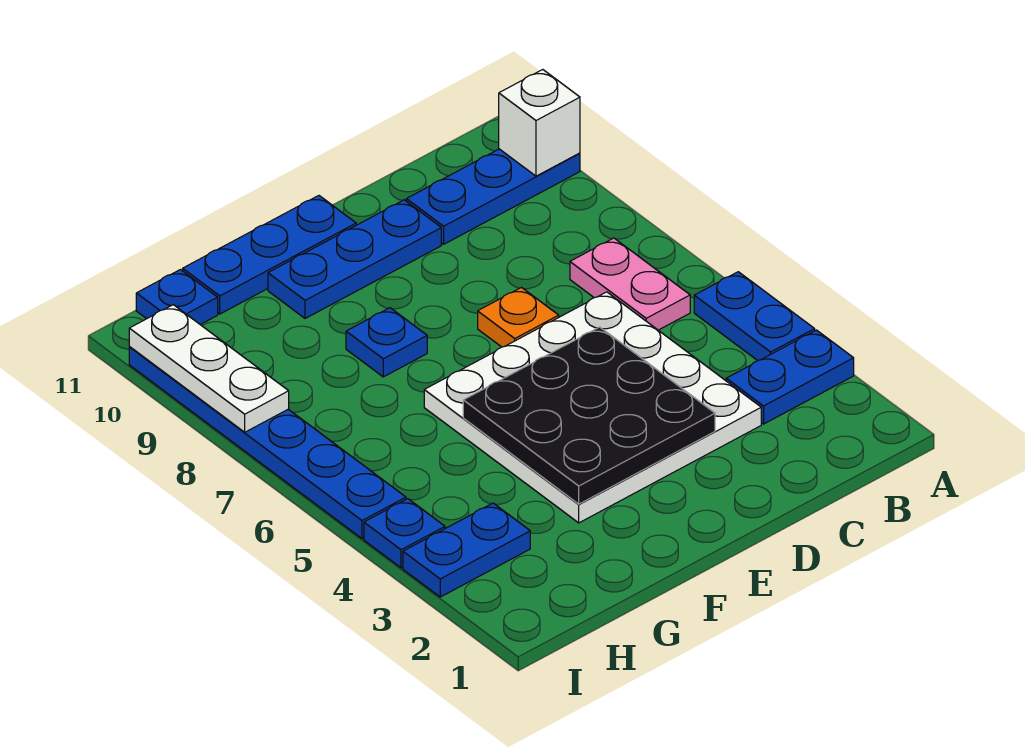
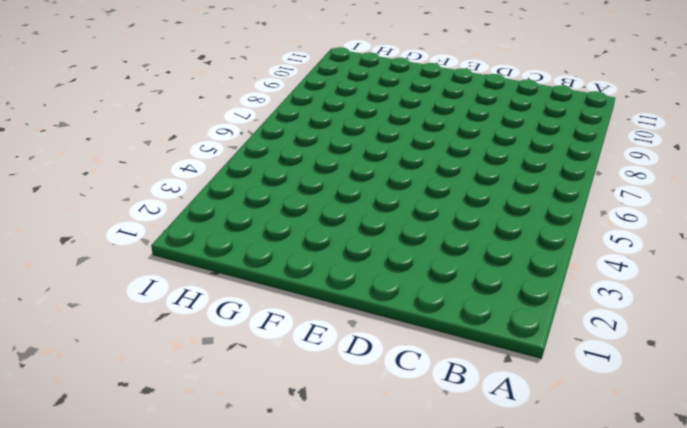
none -> blue plate A3:B3 level 1
none -> blue plate A4:A5 level 1
none -> blue plate A10:C10 level 1

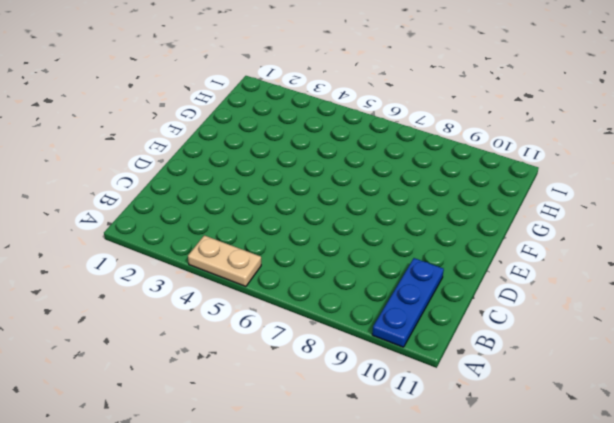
tan plate A4:A5 level 1 -> blue plate A4:A5 level 1
none -> blue plate A3:B3 level 1
none -> pink plate B6:B7 level 1
none -> white plate C3:F6 level 1

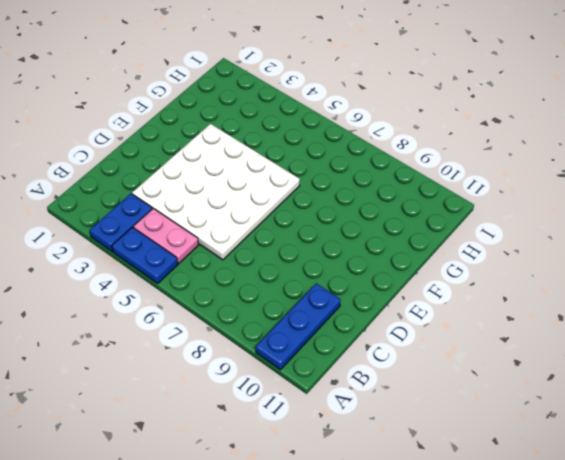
pink plate B4:B5 level 1 -> pink plate B6:B7 level 1
none -> orange plate D7 level 1
none -> blue plate D10:F10 level 1
none -> blue plate E11:G11 level 1

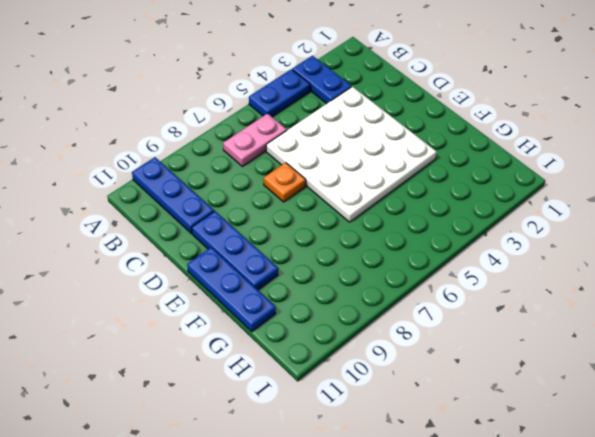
none -> blue plate F8 level 1
none -> blue plate H3:I3 level 1
none -> blue plate H11 level 1

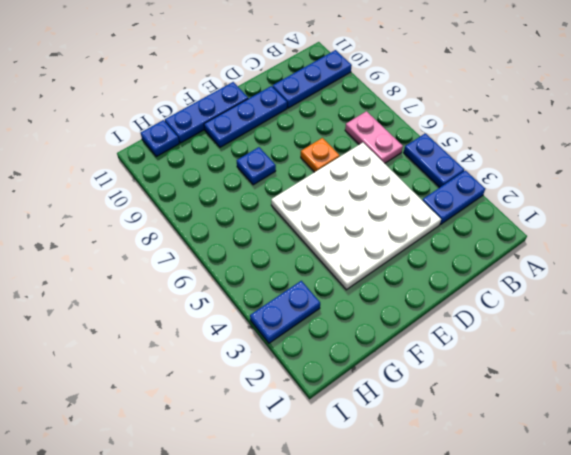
none -> blue plate I4 level 1
none -> blue plate I5:I10 level 1
none -> white brick A10 level 2

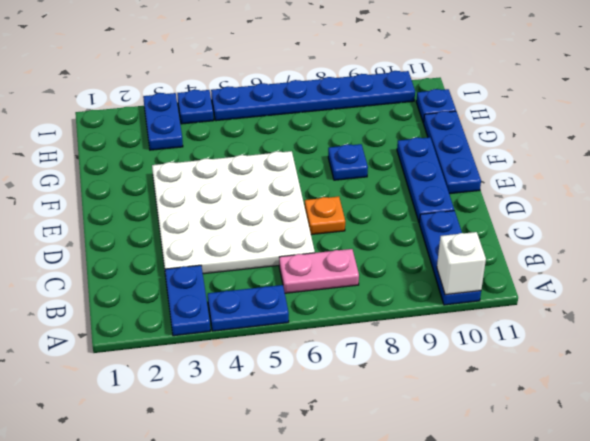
none -> black plate D3:F5 level 2
none -> white plate I8:I10 level 2

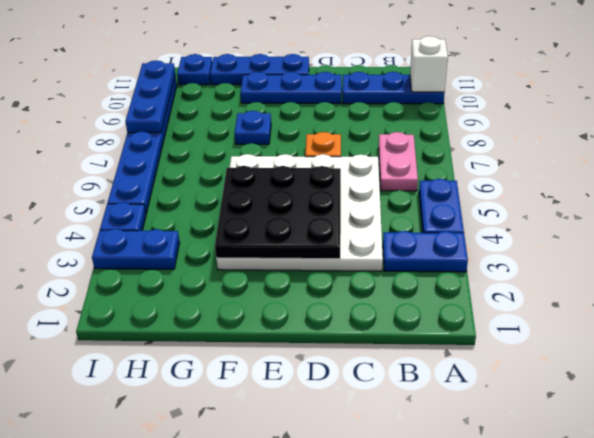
blue plate I8:I10 level 2 -> white plate I8:I10 level 2

